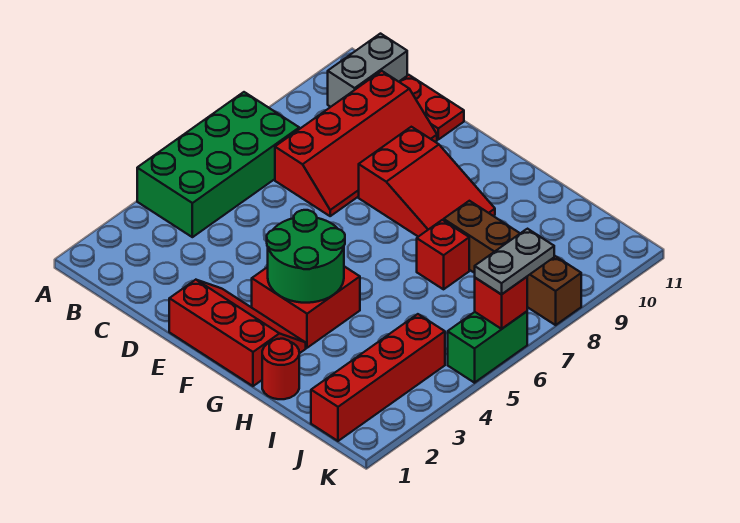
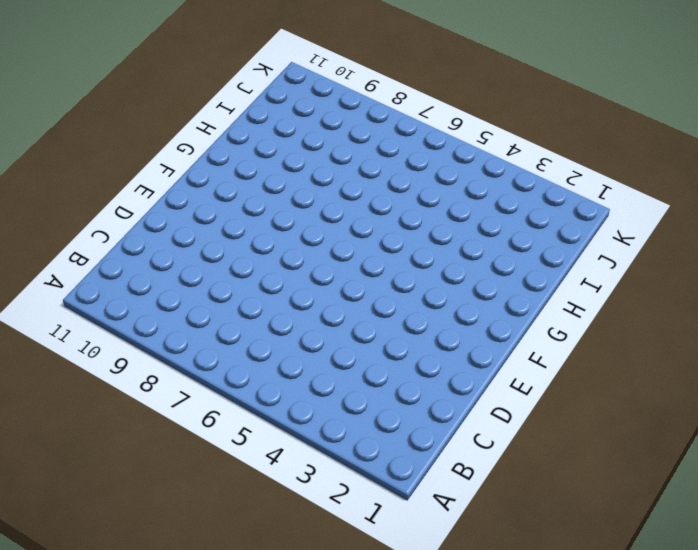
none -> green brick A4:B7 level 1
none -> grey brick B10:B11 level 1
none -> red slope C7:D10 level 1 top C

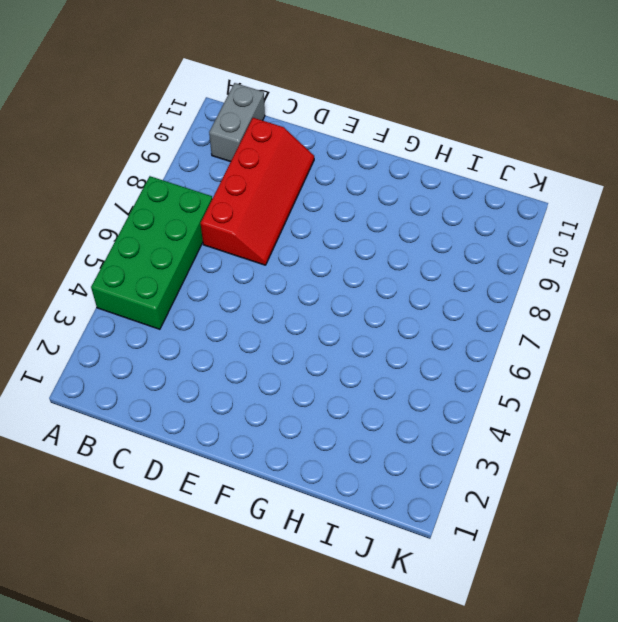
none -> red plate C11:D11 level 1
none -> red slope E1:G2 level 1 top 1
none -> red slope E8:G9 level 1 top E

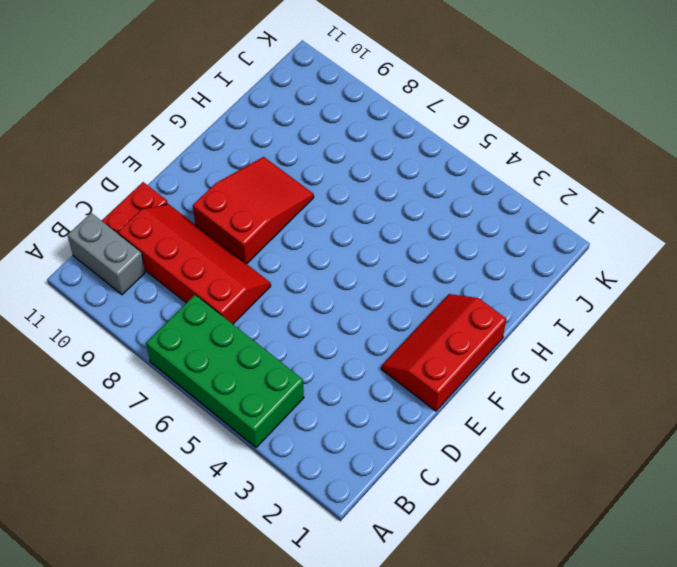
none -> red brick F3:G4 level 1
none -> red round brick H1 level 1
none -> red brick H7 level 1

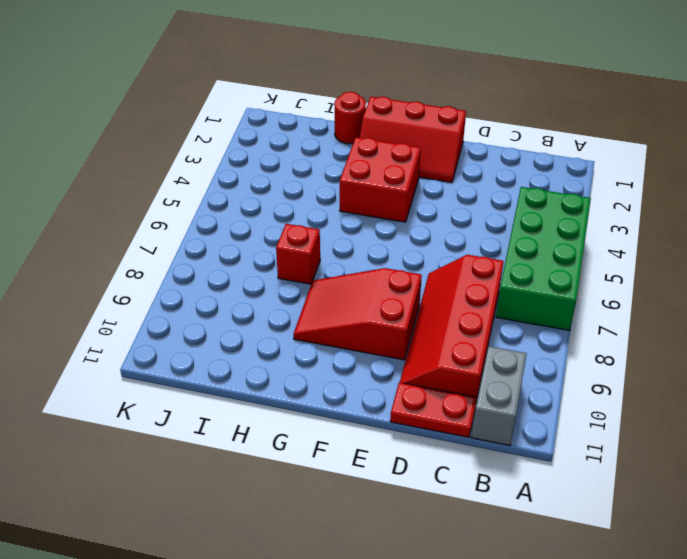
none -> brown brick H8:K8 level 1
none -> red brick J1:J4 level 1
none -> green brick K5:K6 level 1

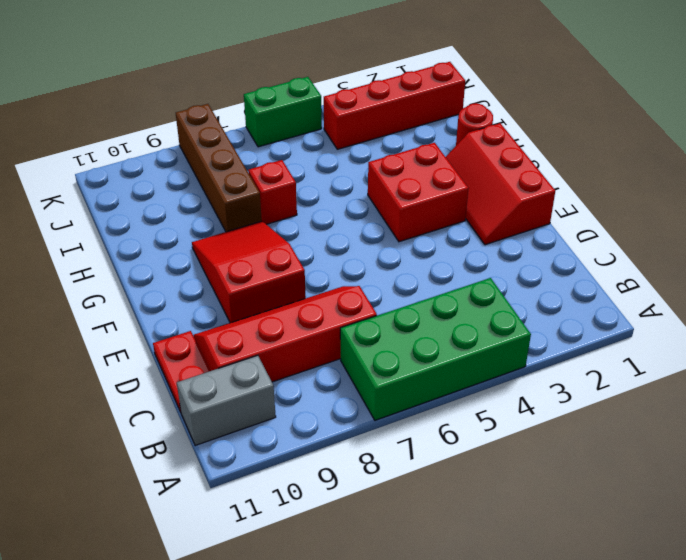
none -> green round brick F3:G4 level 2
none -> red brick K6 level 2
none -> grey plate K6:K7 level 3

